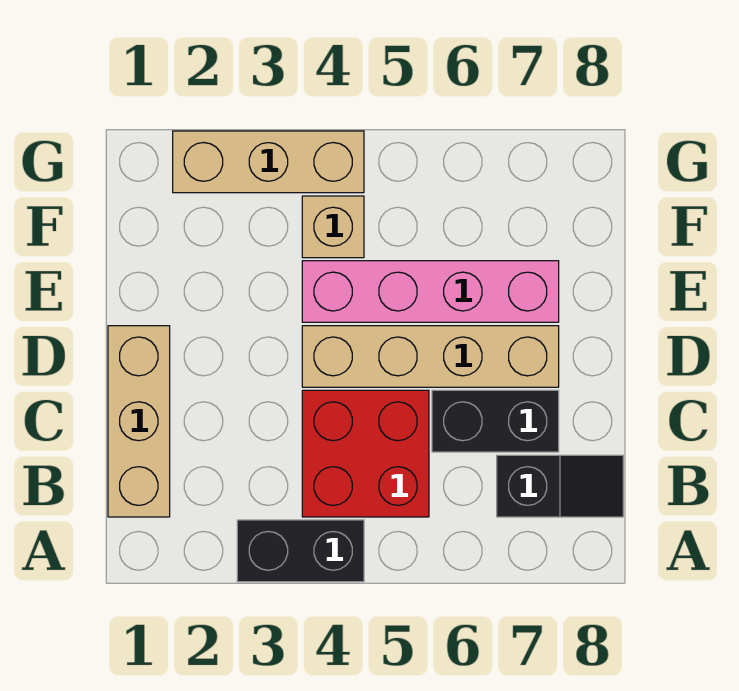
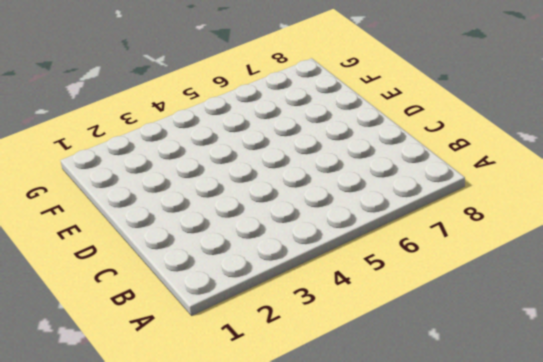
none -> black brick A3:A4 level 1
none -> tan brick B1:D1 level 1

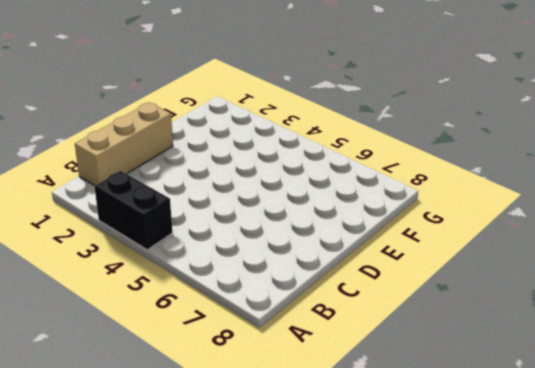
none -> red brick B4:C5 level 1
none -> black slope B7:B8 level 1 top 7

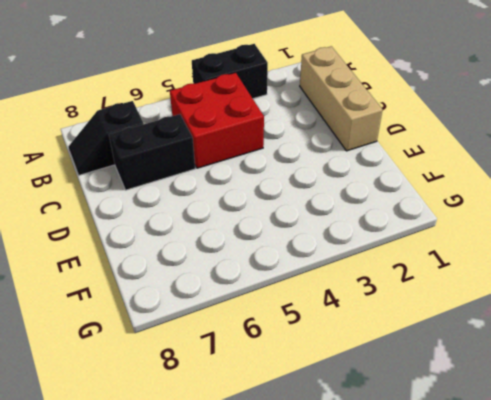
none -> tan brick D4:D7 level 1
none -> pink brick E4:E7 level 1

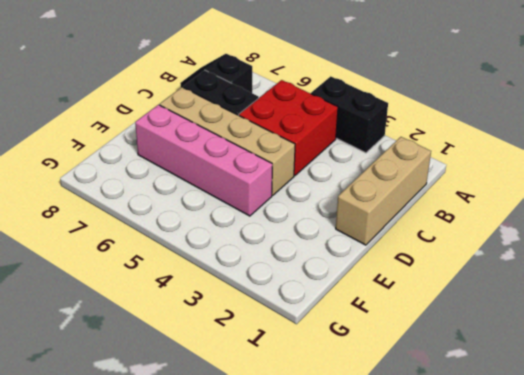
none -> tan brick F4 level 1
none -> tan brick G2:G4 level 1

